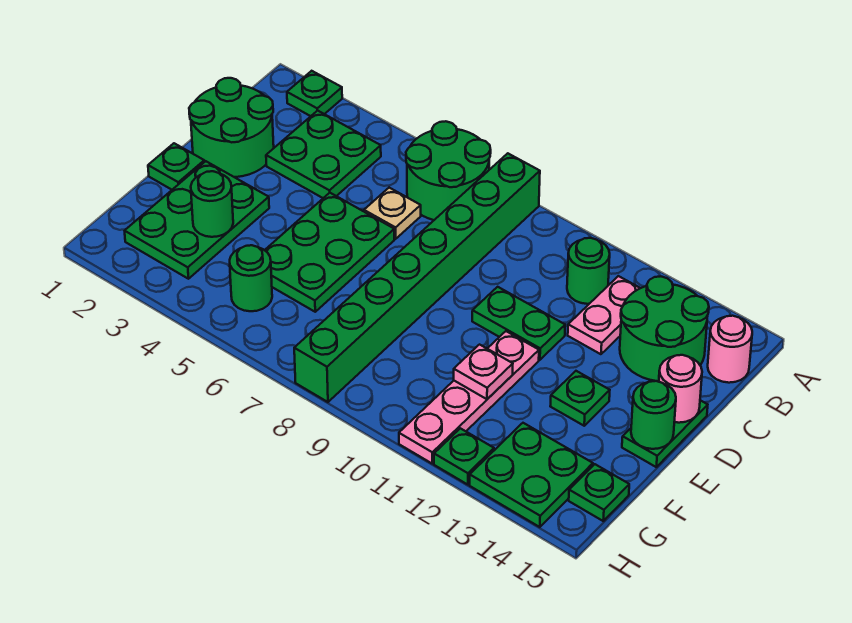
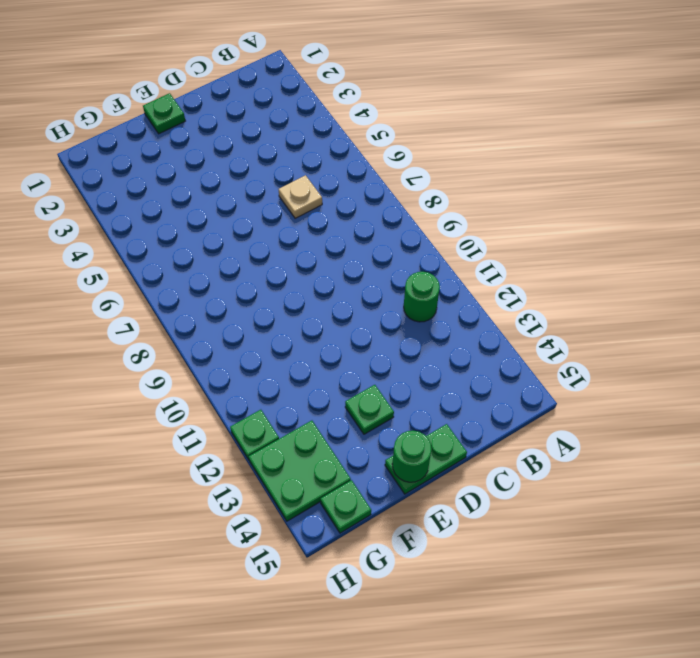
none -> green plate A2 level 1
none -> green round brick A6:B7 level 1
none -> green brick A8:H8 level 1

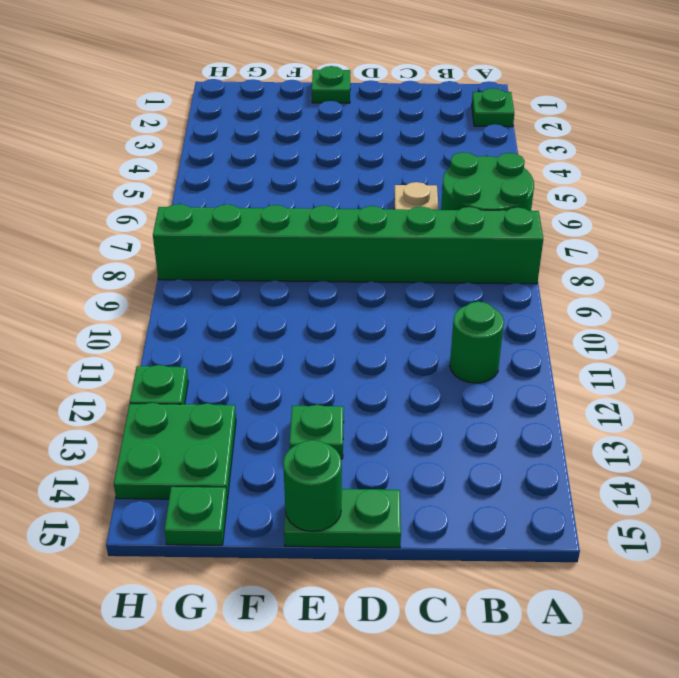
none -> green plate B3:C4 level 1
none -> pink plate B12:C12 level 1
none -> green round brick B13:C14 level 1

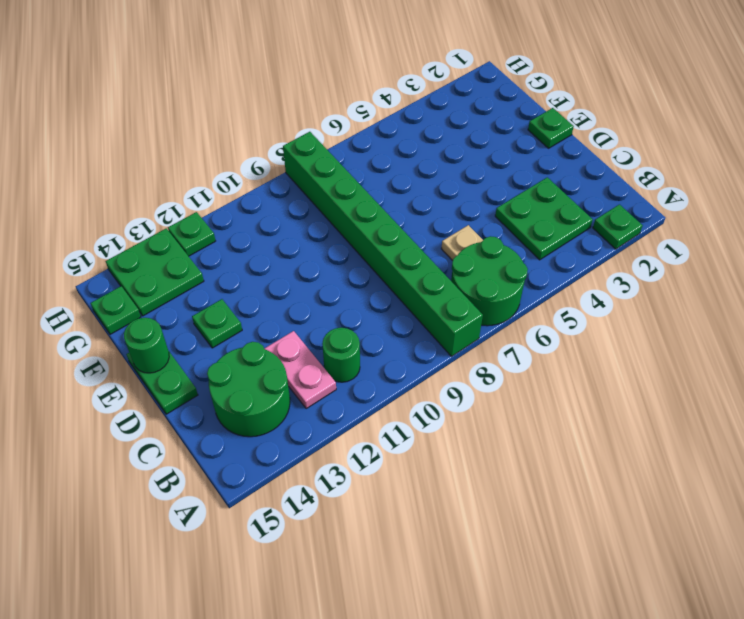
none -> pink round brick B15 level 1
none -> green round brick C1:D2 level 1
none -> green plate D5:F6 level 1

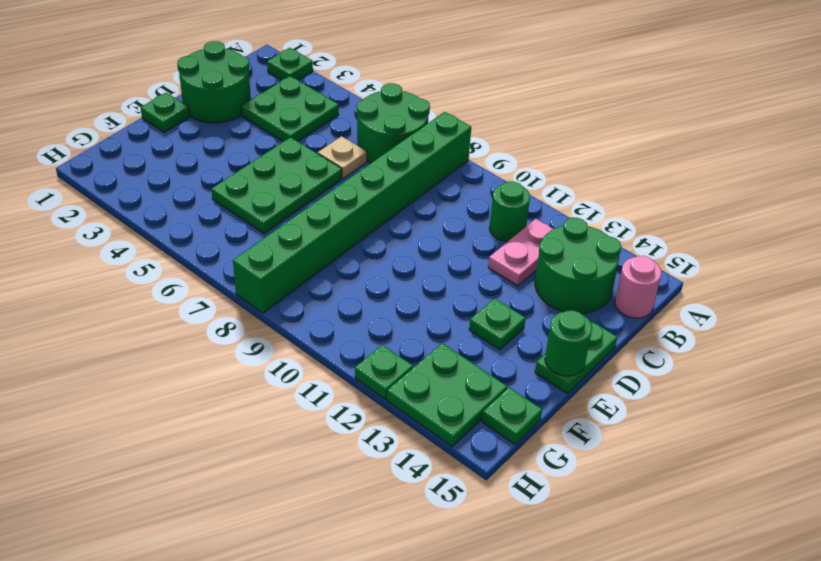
none -> green plate D10:D11 level 1
none -> green plate E2:G3 level 1
none -> pink plate E11:H11 level 1

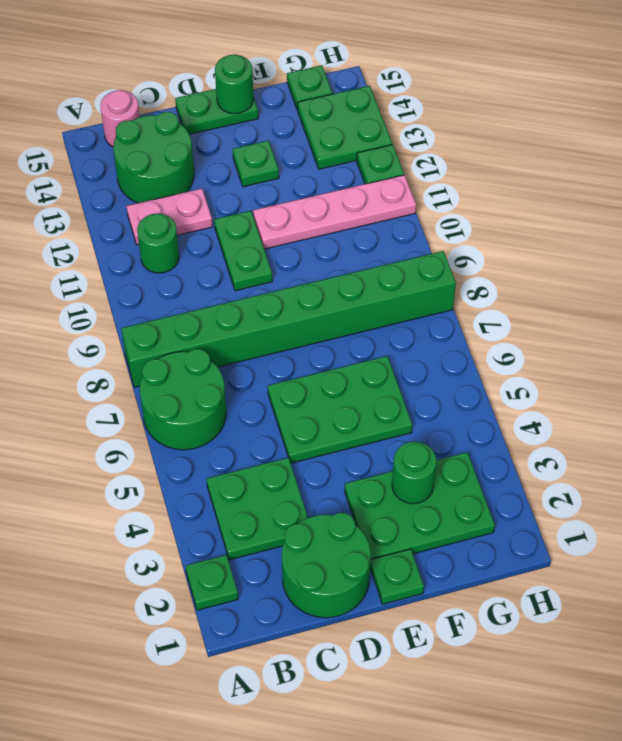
none -> tan plate C6 level 1
none -> green round brick G5 level 1
none -> pink round brick D15 level 2

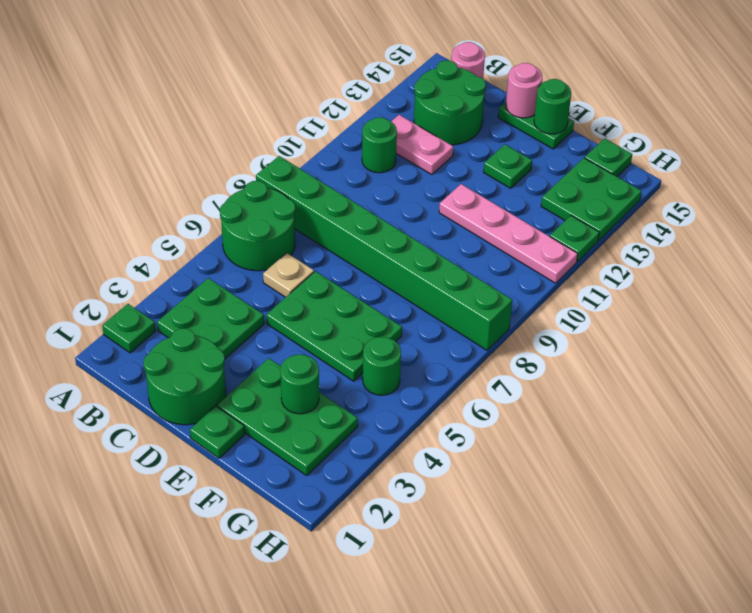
none -> green plate D10:D11 level 1
none -> pink plate F11 level 2

